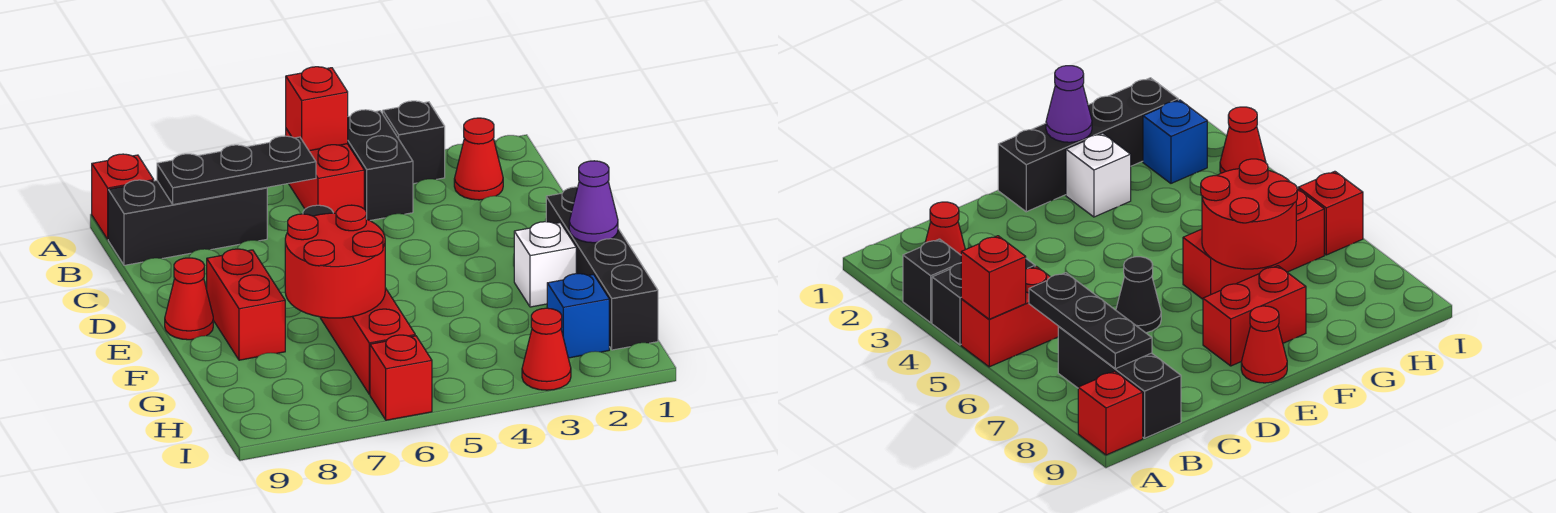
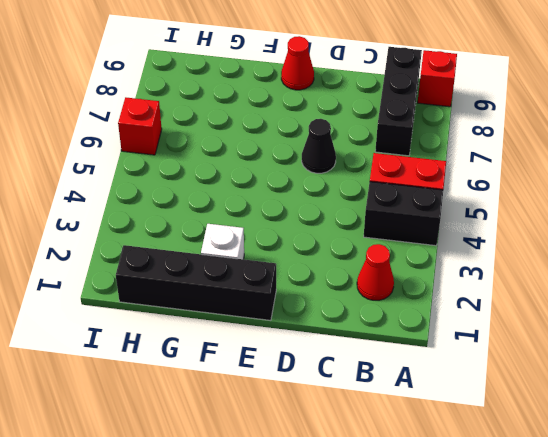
none -> black brick A3 level 1
none -> red brick E8:F8 level 1
none -> red brick F6:H6 level 1

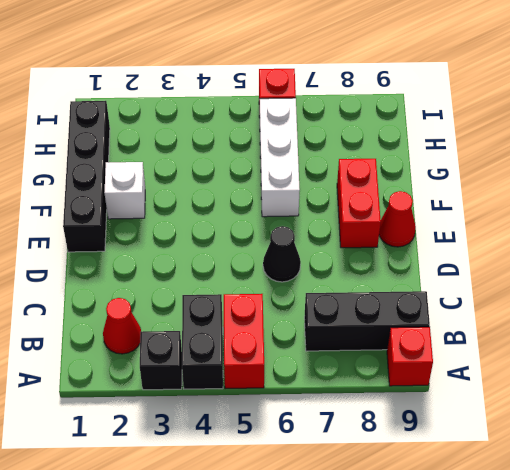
white brick F6:H6 level 1 -> red brick F6:H6 level 1
none -> blue brick H2 level 1
none -> red cone I3 level 1
none -> red brick A5 level 2

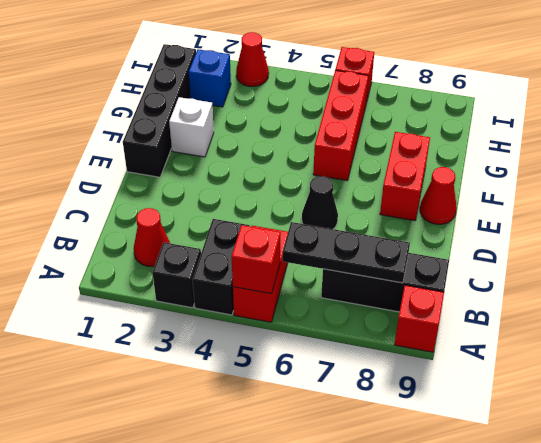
none -> purple cone F1 level 2
none -> red round brick F6:G7 level 2

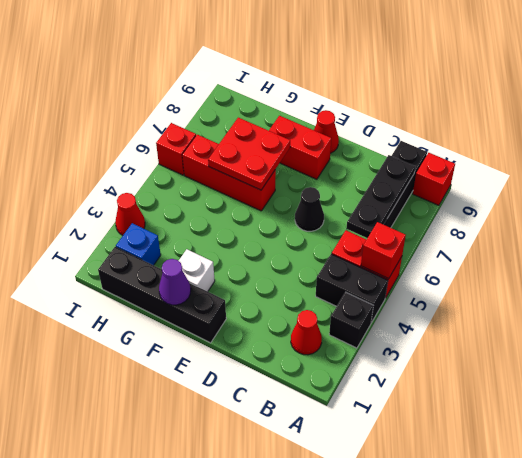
red plate F6:G7 level 2 -> red round brick F6:G7 level 2

